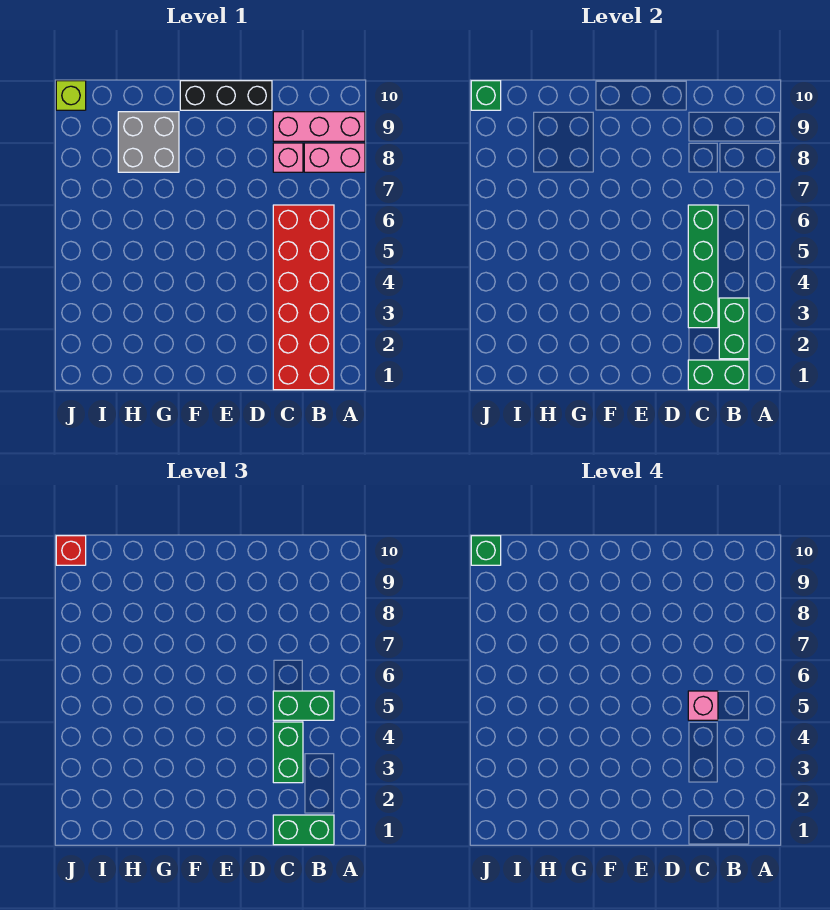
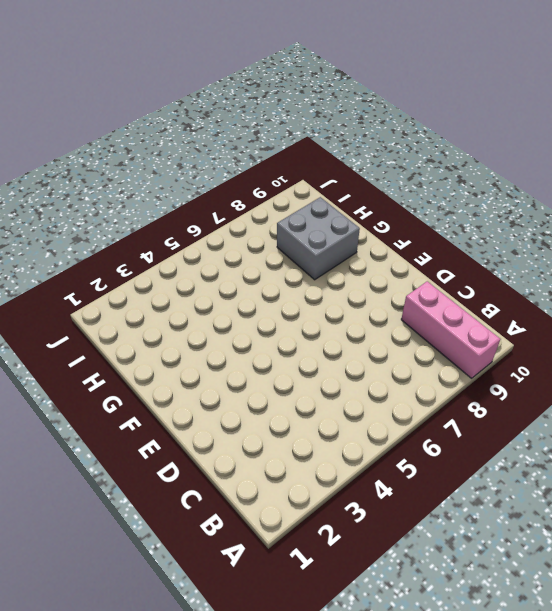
none -> pink brick A8:B8 level 1
none -> red brick B1:C6 level 1
none -> pink brick C8 level 1

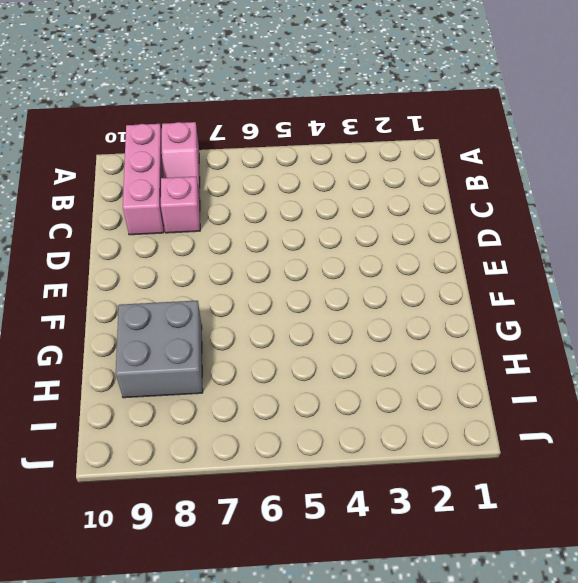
pink slope A8:B8 level 1 top A -> pink brick A8:B8 level 1
none -> red brick B1:C6 level 1
none -> black brick D10:F10 level 1
none -> lime brick J10 level 1

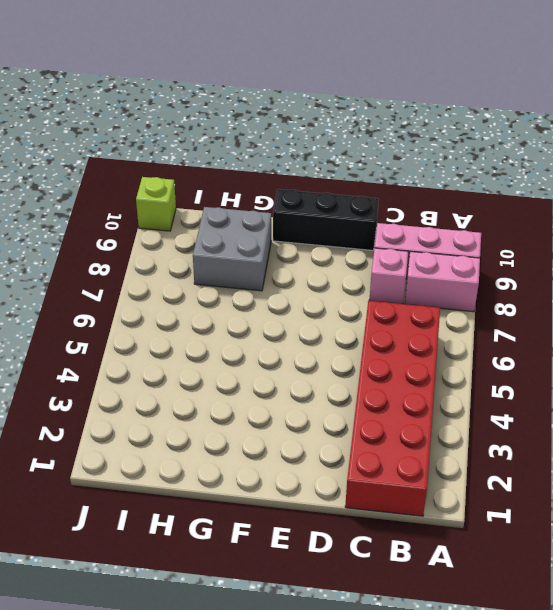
none -> green brick B1:C1 level 2
none -> green brick B2:B3 level 2
none -> green brick C3:C6 level 2

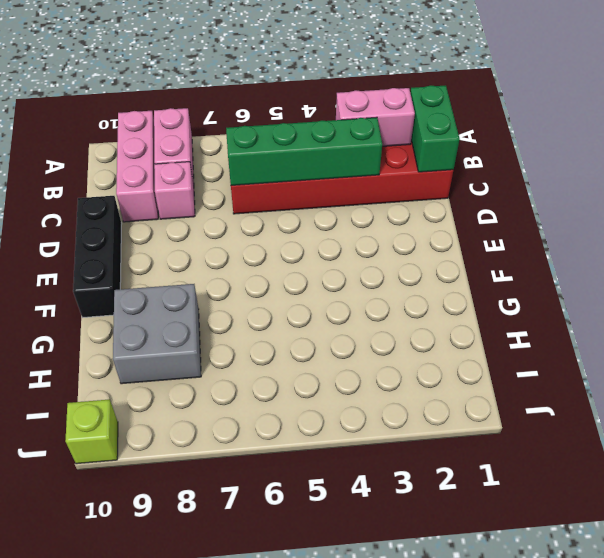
pink brick B2:B3 level 2 -> green brick B2:B3 level 2
none -> green brick J10 level 2
none -> green brick B1:C1 level 3
none -> green brick B5:C5 level 3

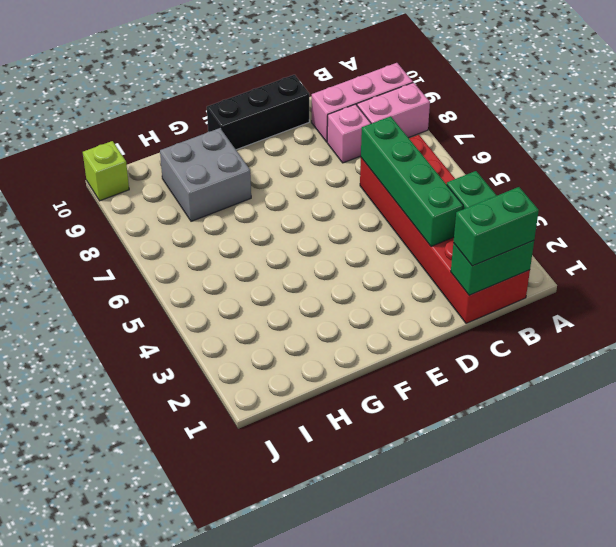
none -> green brick J10 level 2
none -> green brick B5:C5 level 3
none -> green brick C3:C4 level 3

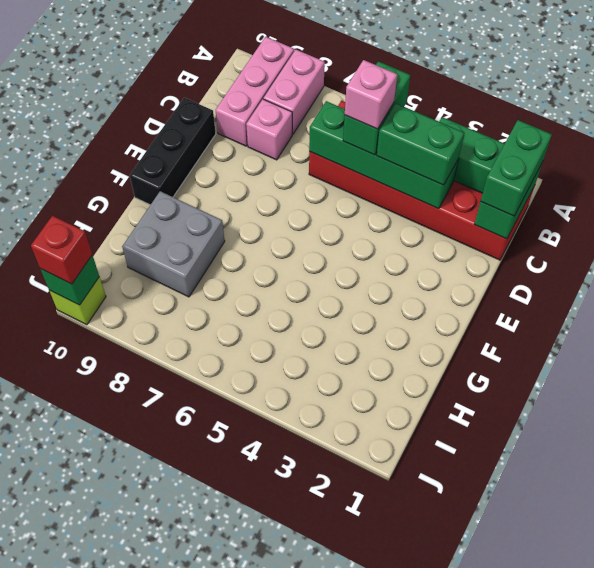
none -> green brick J10 level 4

